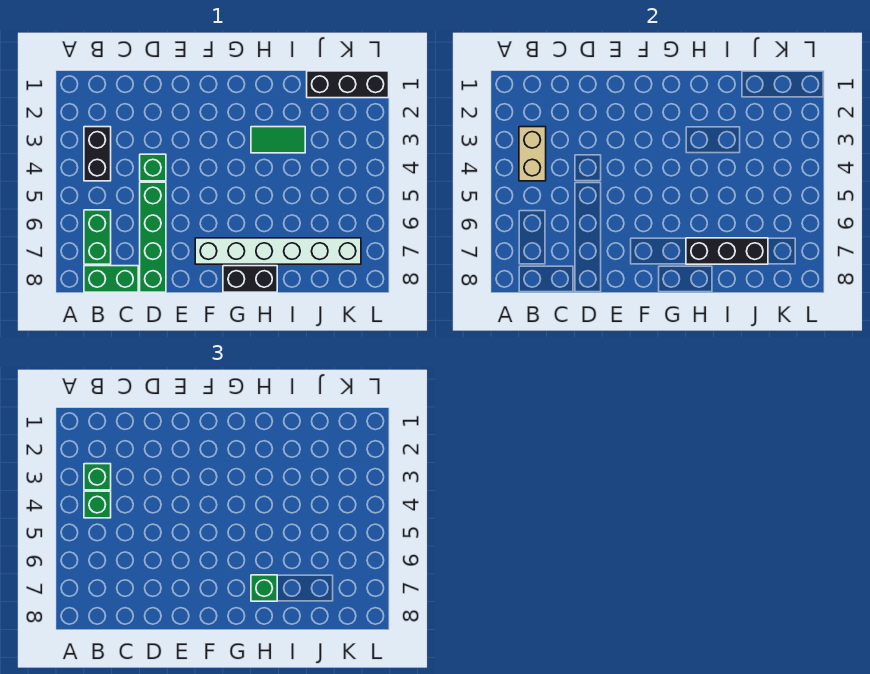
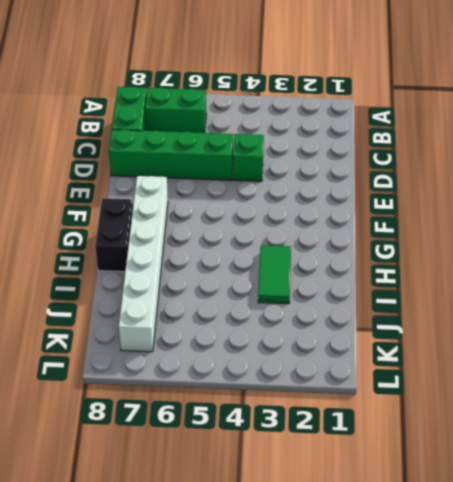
none -> black brick B3:B4 level 1
none -> black brick J1:L1 level 1
none -> tan brick B3:B4 level 2

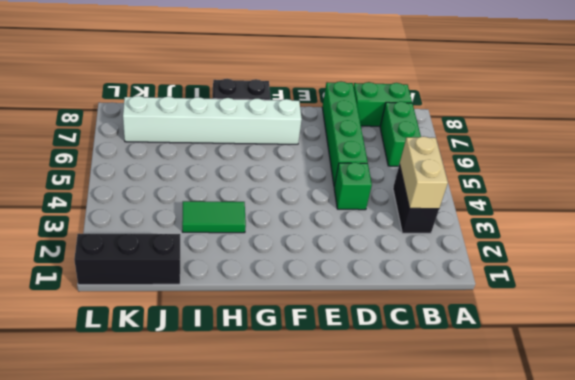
none -> black brick H7:J7 level 2
none -> green brick B3 level 3
none -> green brick B4 level 3

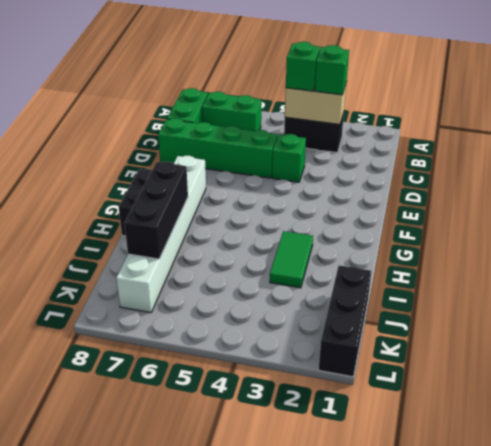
none -> green brick H7 level 3

